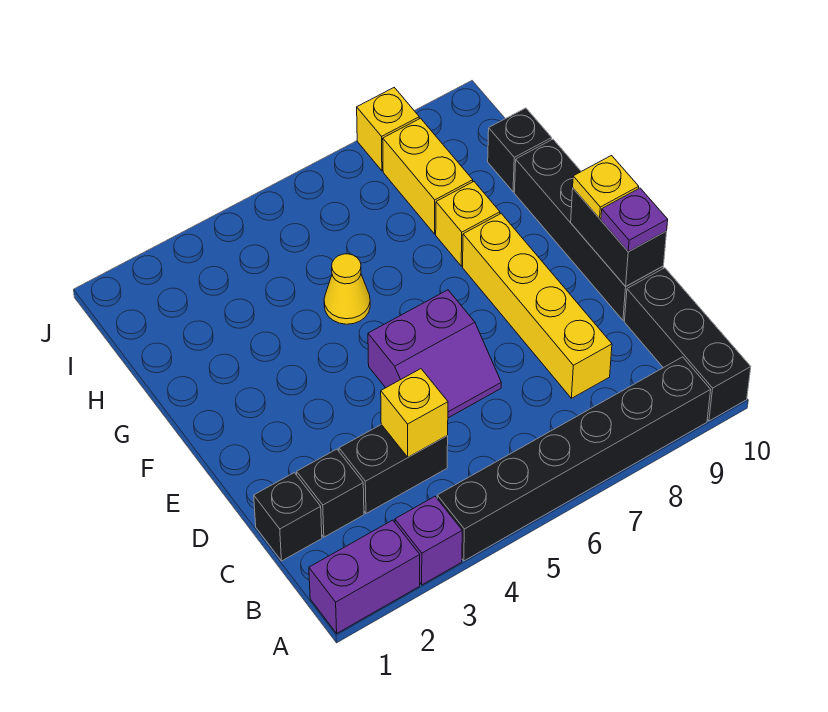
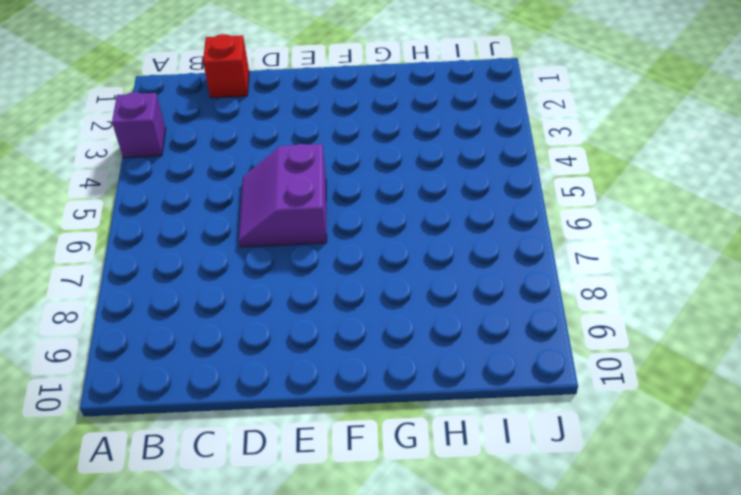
red brick C1 level 1 -> black brick C1 level 1
none -> purple brick A1:A2 level 1
none -> black brick A4:A9 level 1
none -> black brick A10:C10 level 1

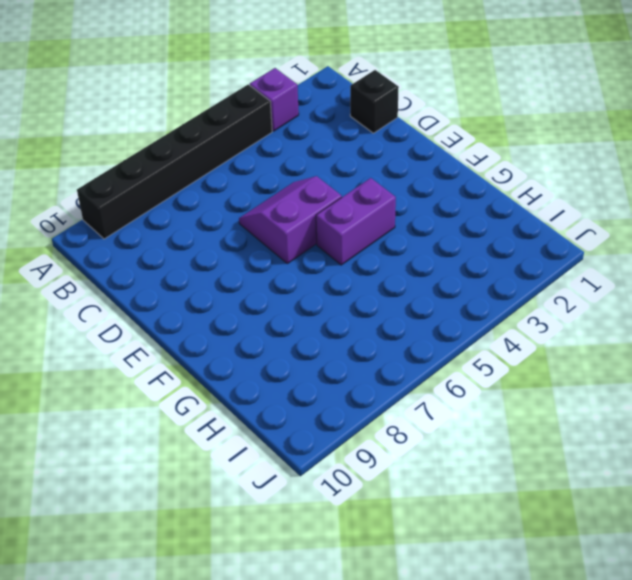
purple brick F4:F5 level 1 -> purple brick A1:A2 level 1
none -> black brick A10:C10 level 1
none -> black brick C2 level 1
none -> black brick C3:C4 level 1

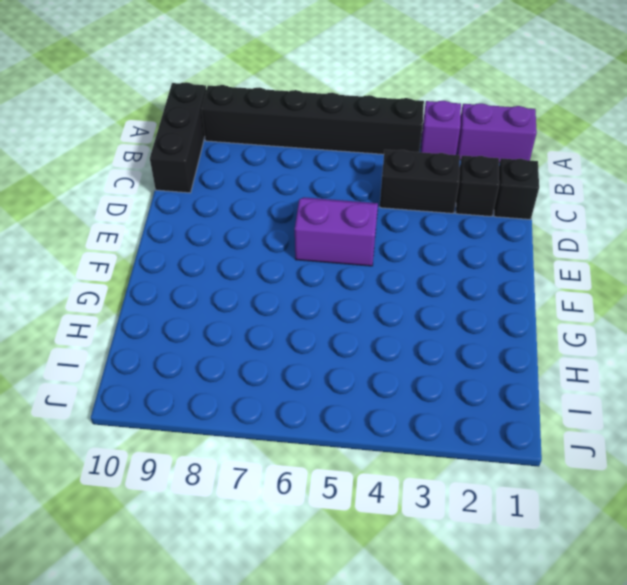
none -> yellow brick C8:F8 level 1
none -> black brick D10:G10 level 1
none -> yellow cone G5 level 1

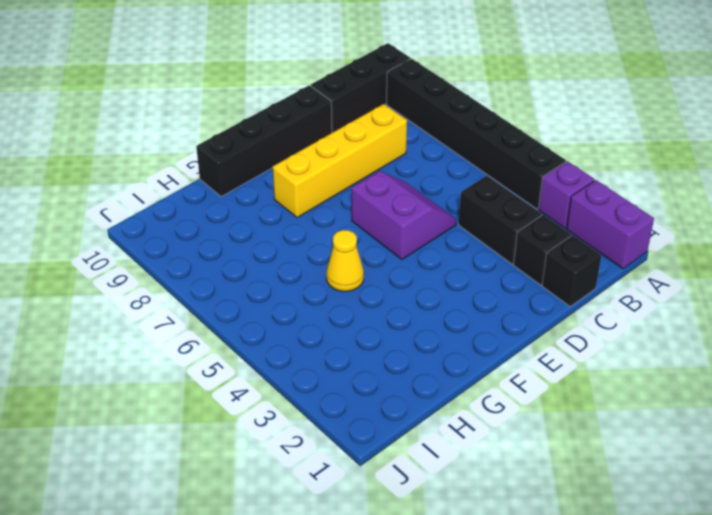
none -> yellow brick G8 level 1
none -> yellow brick H8:I8 level 1
none -> black brick H10 level 1

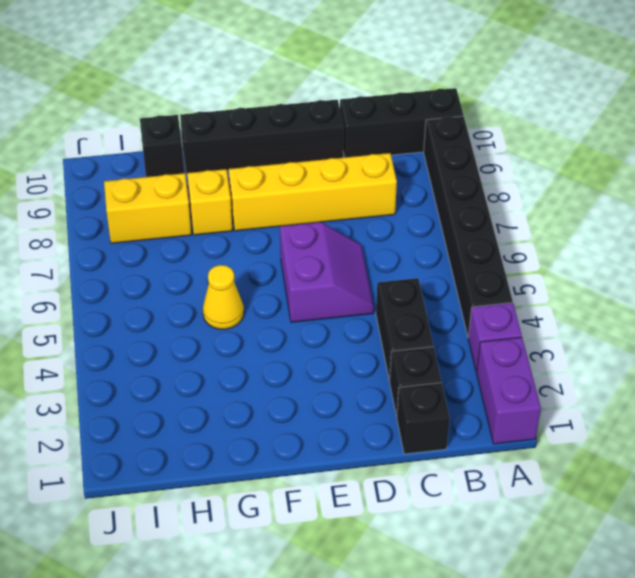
none -> yellow brick J8 level 1
none -> yellow brick C4 level 2
none -> black brick D10:E10 level 2

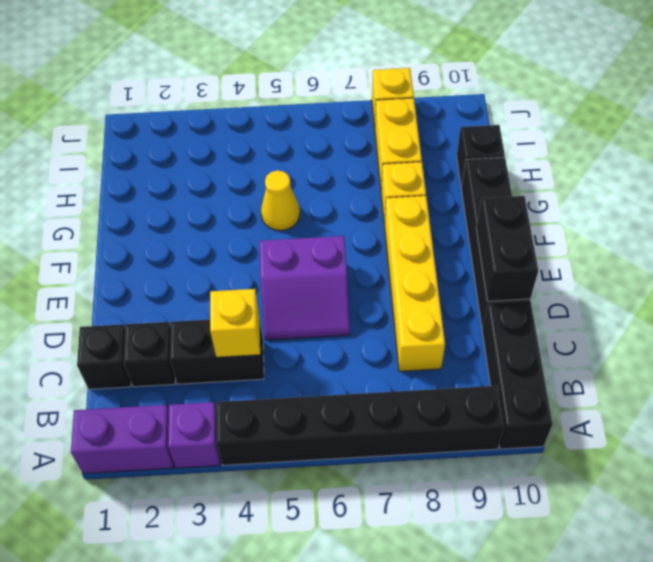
none -> purple plate D10 level 3
none -> yellow plate E10 level 3

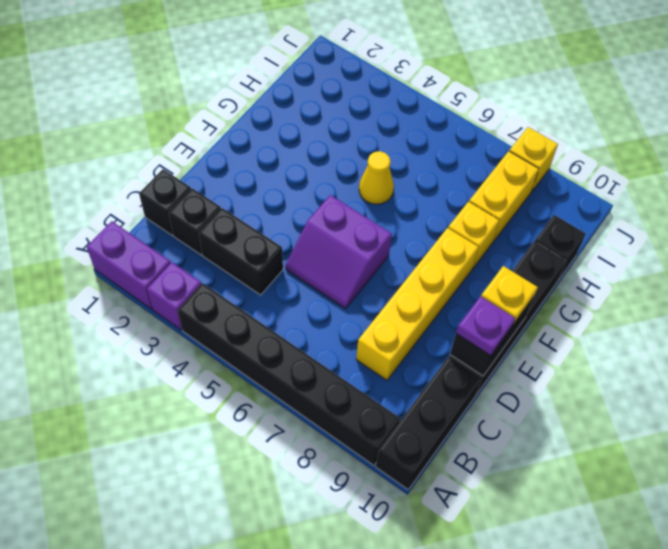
none -> yellow brick C4 level 2

